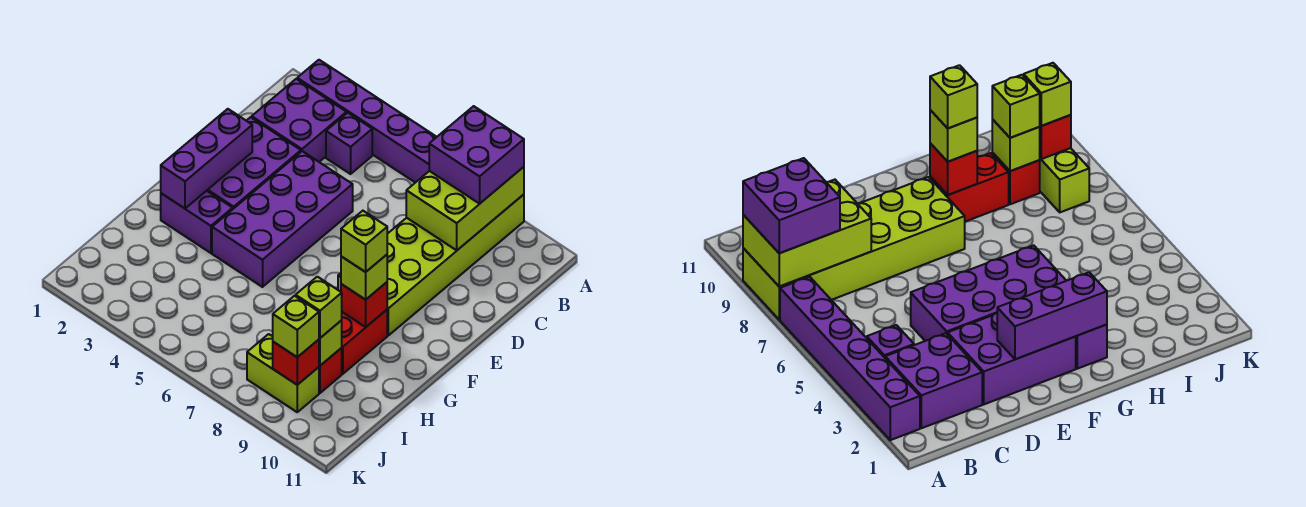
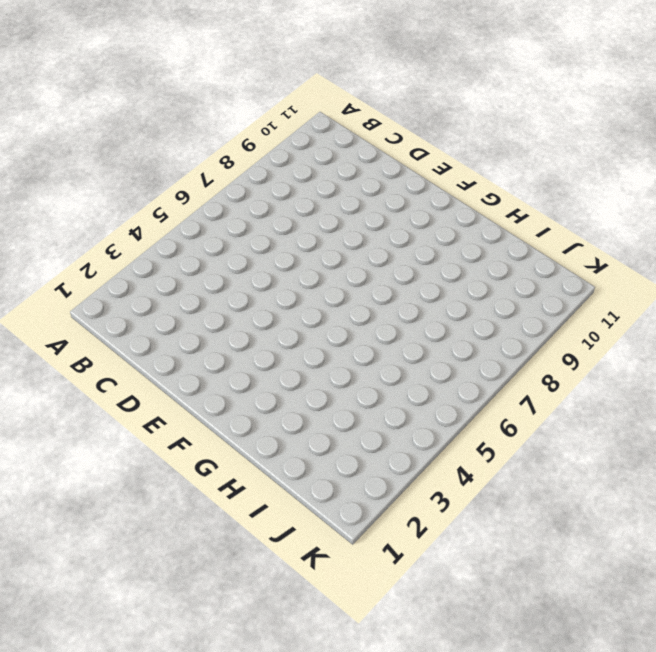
none -> purple brick A2:A7 level 1
none -> lime brick A8:F9 level 1
none -> purple brick B2:C3 level 1

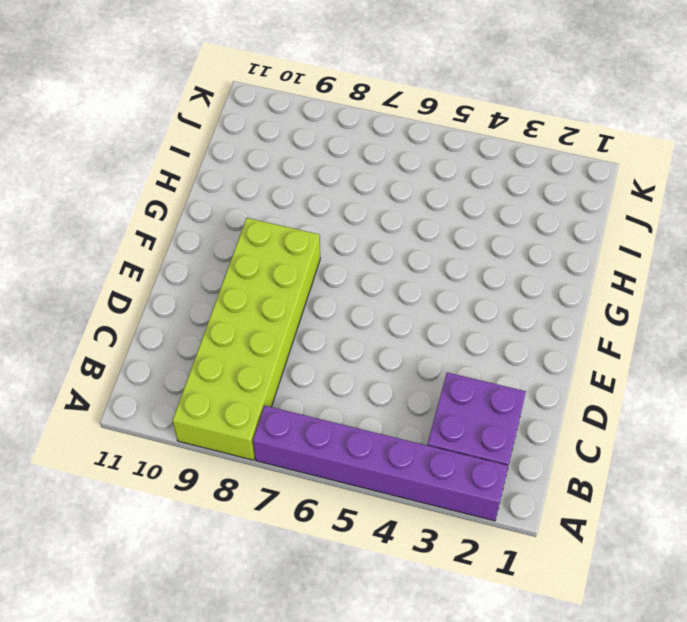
none -> purple brick B4 level 1
none -> purple brick D2:F3 level 1
none -> purple brick D4:G5 level 1

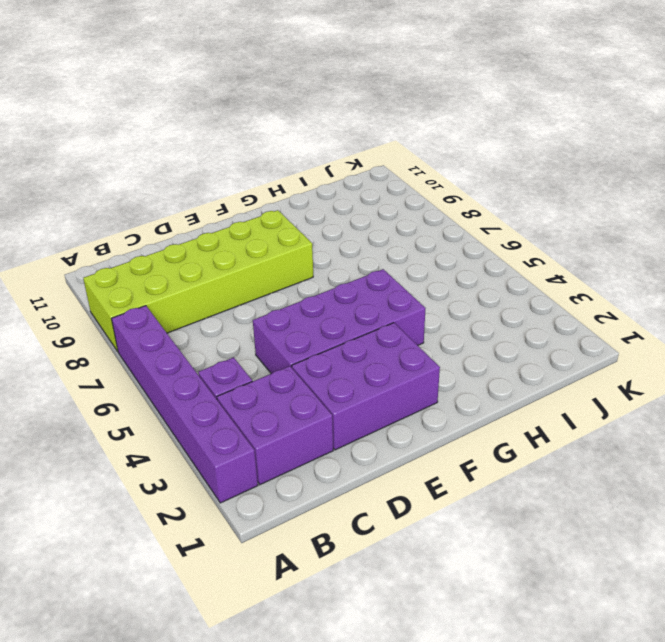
none -> purple brick G2:G3 level 1
none -> red brick G9:H9 level 1
none -> red brick I9 level 1

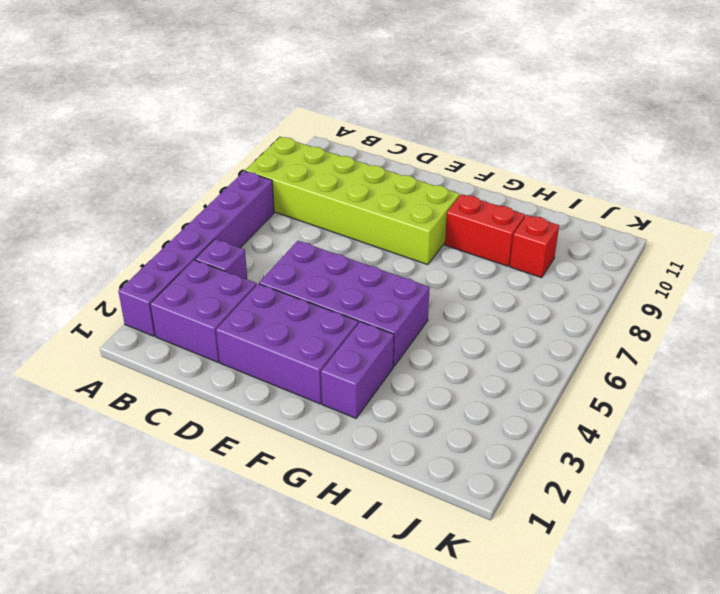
none -> lime brick J8:J9 level 1
none -> lime brick A8:C9 level 2
none -> purple brick E2:G2 level 2

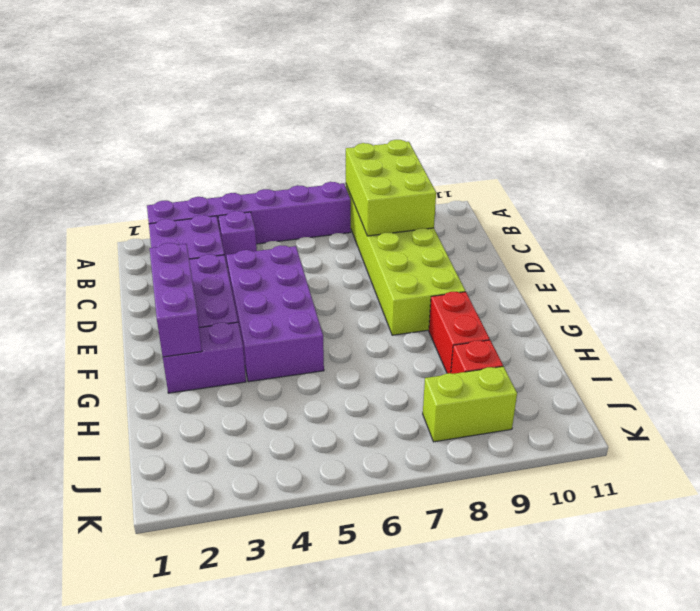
none -> red brick G9 level 2
none -> lime brick I9 level 2
none -> red brick J9 level 2

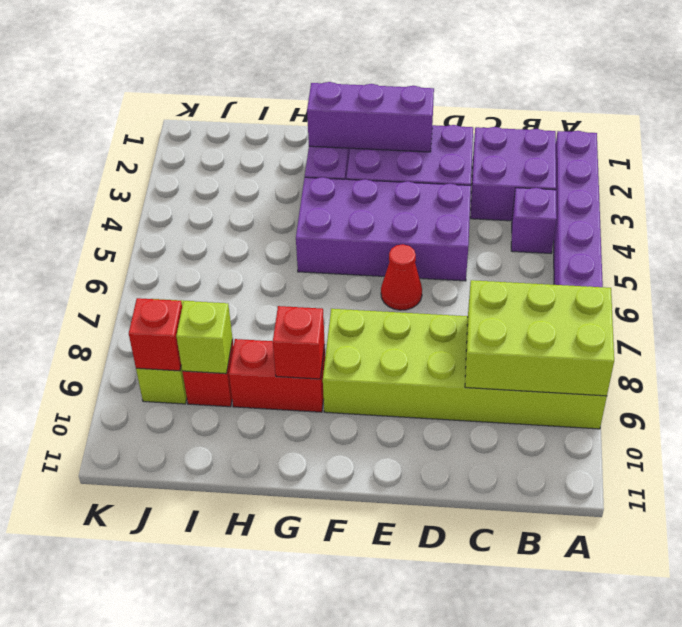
red cone E6 level 1 -> none
none -> purple brick A8:B9 level 3
none -> lime brick G9 level 3
none -> lime brick I9 level 3

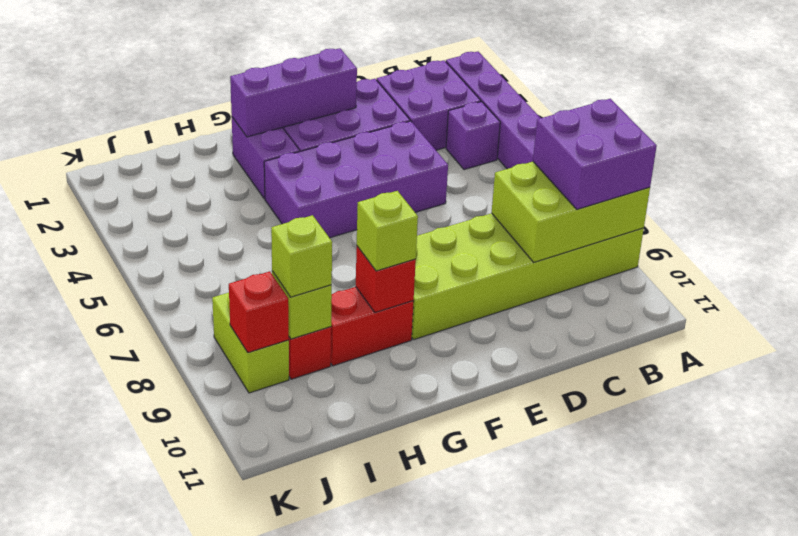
none -> lime brick J9 level 3
none -> lime brick G9 level 4

